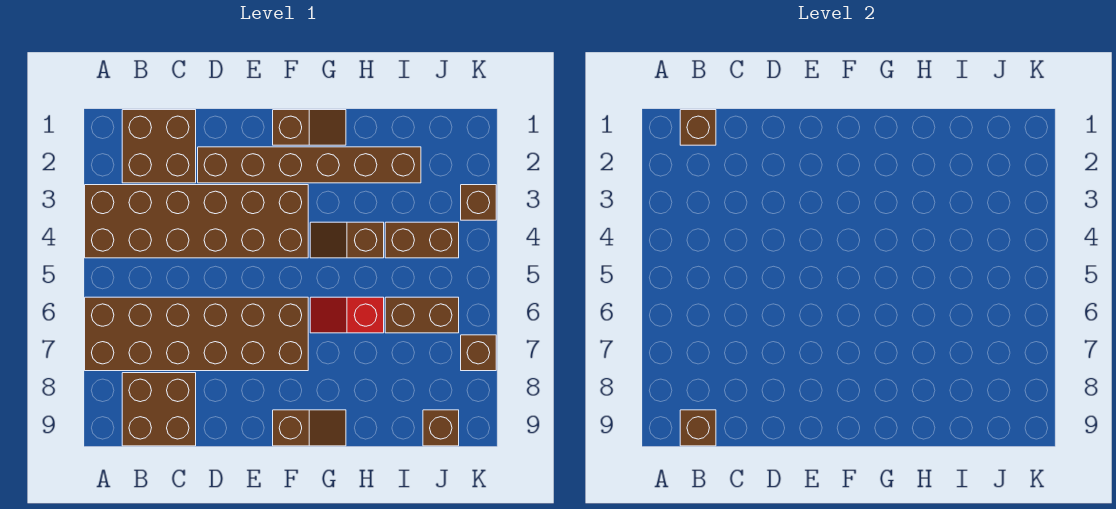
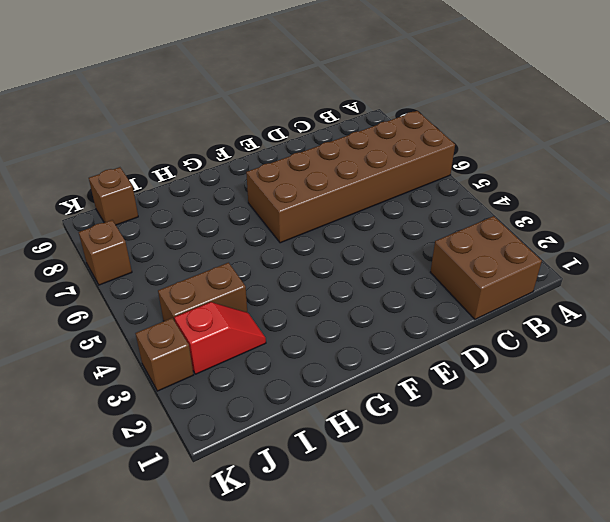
red slope I3:J3 level 1 top J -> red slope G6:H6 level 1 top H
none -> brown brick A3:F4 level 1
none -> brown brick B8:C9 level 1
none -> brown brick D2:I2 level 1

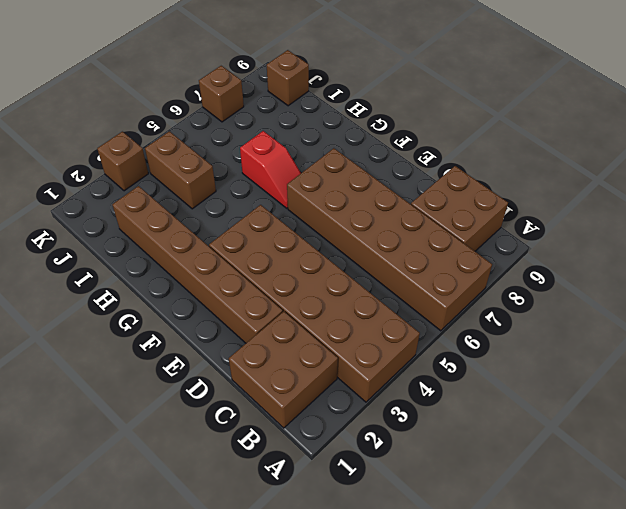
none -> brown slope F1:G1 level 1 top F
none -> brown slope F9:G9 level 1 top F
none -> brown slope G4:H4 level 1 top H

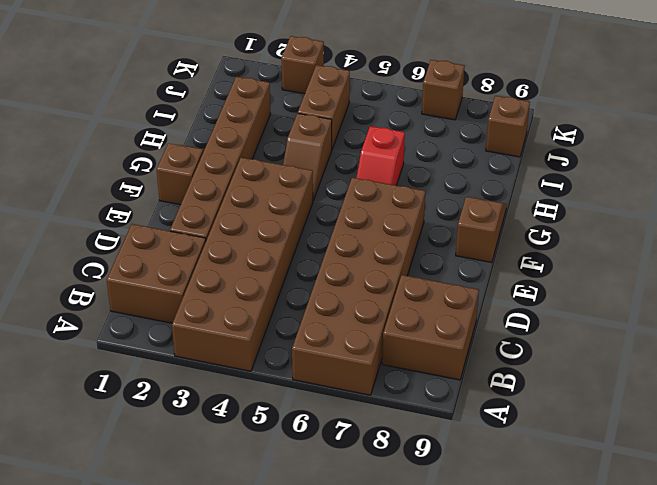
none -> brown brick I6:J6 level 1
none -> brown brick B1 level 2
none -> brown brick B9 level 2

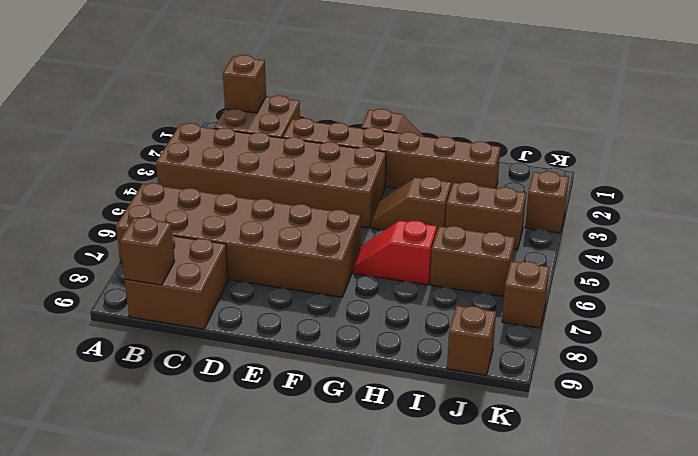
none -> brown slope F9:G9 level 1 top F

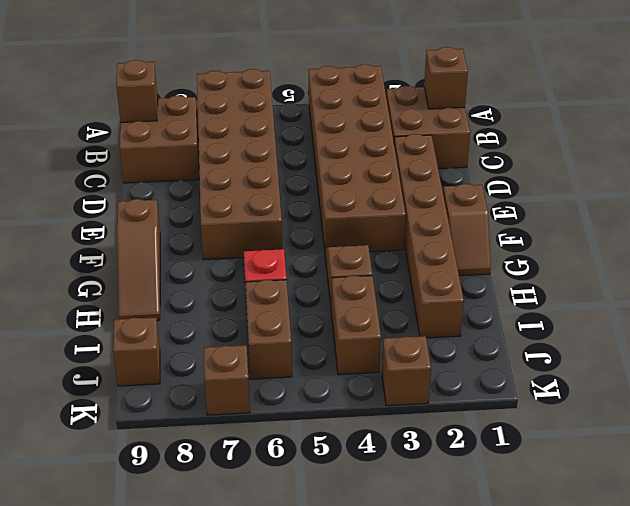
brown slope F9:H9 level 1 top F -> brown slope F9:G9 level 1 top F

